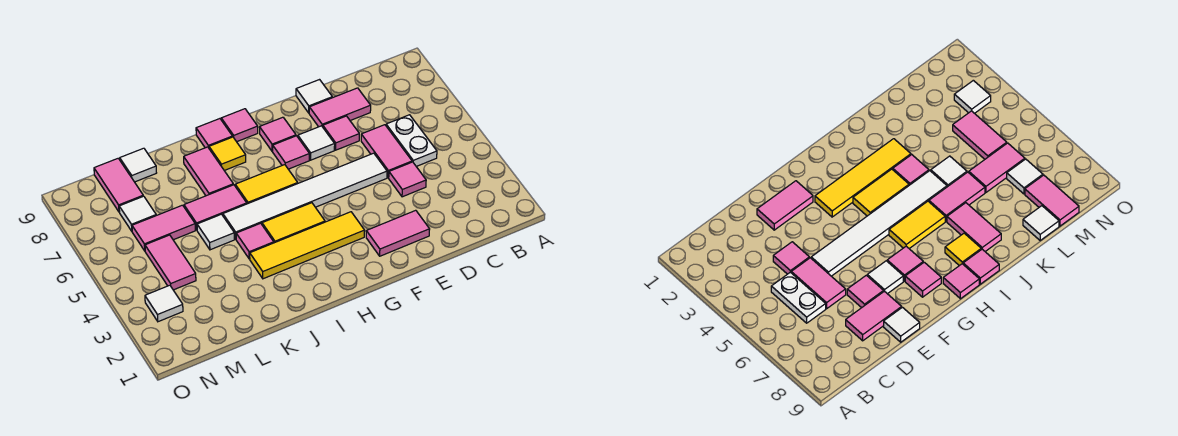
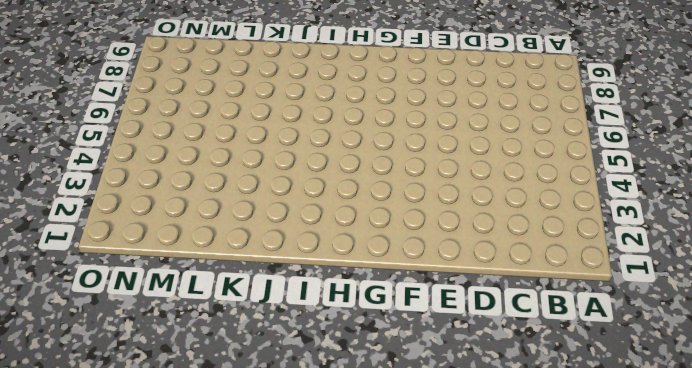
none -> white plate C5:C6 level 1
none -> pink tile D4 level 1
none -> pink tile D5:D6 level 1

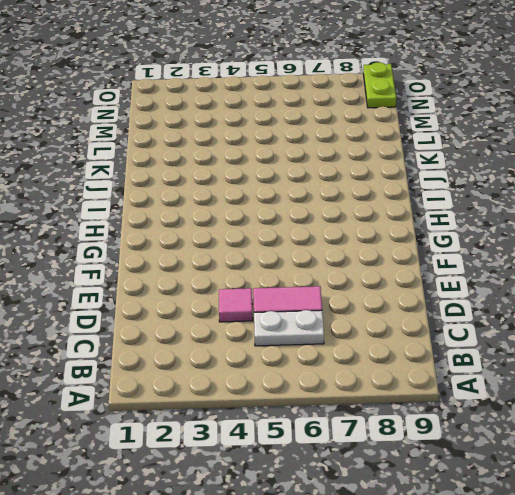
lime plate N9:O9 level 1 -> none
none -> pink tile D8:E8 level 1
none -> pink tile E2:F2 level 1
none -> white tile E5:J5 level 1

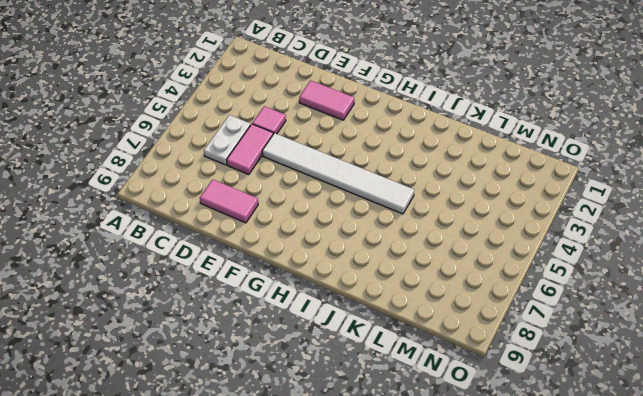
none -> pink tile E7 level 1
none -> white tile E9 level 1
none -> white tile F7 level 1

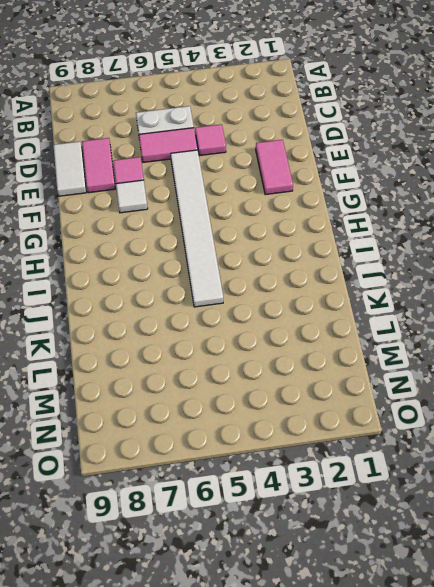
white tile D9:E9 level 1 -> white tile E9 level 1
none -> yellow tile G3:J3 level 1
none -> pink tile G7 level 1
none -> pink tile G8 level 1

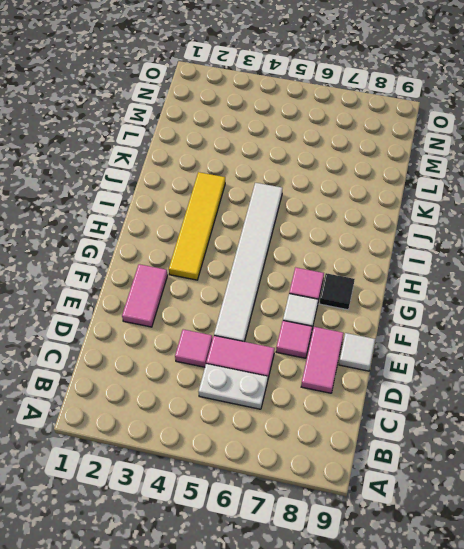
black tile G8 level 1 -> pink tile G8 level 1
none -> yellow tile H4:I4 level 1
none -> yellow tile H6:I6 level 1
none -> pink tile H9 level 1

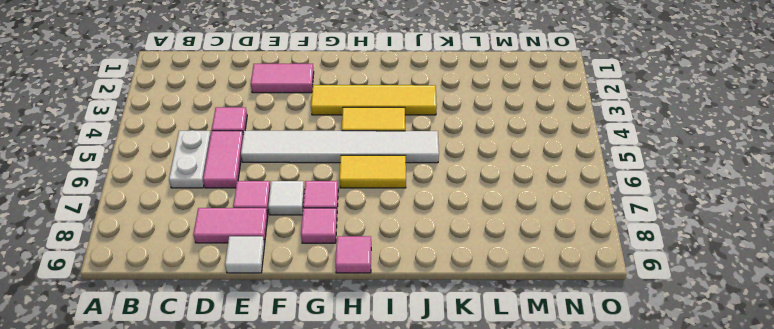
none -> yellow tile I8 level 1
none -> pink tile I9 level 1
none -> pink tile J4 level 1

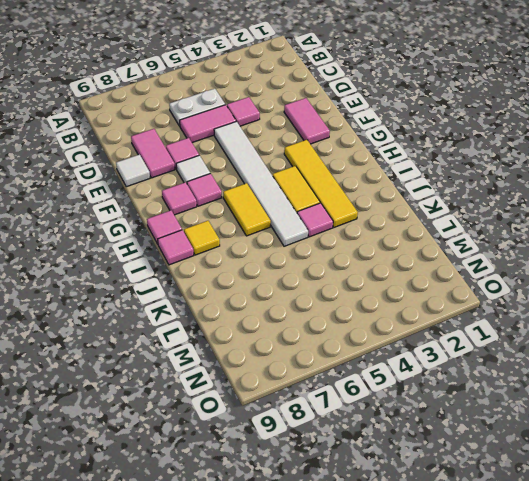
none -> pink tile J6:K6 level 1
none -> pink tile J7:J8 level 1
none -> white tile K5 level 1

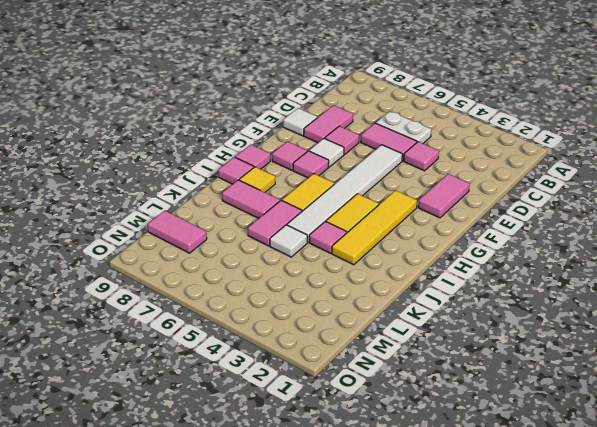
none -> pink tile L6:M6 level 1
none -> white tile L9 level 1
none -> pink tile M4:M5 level 1

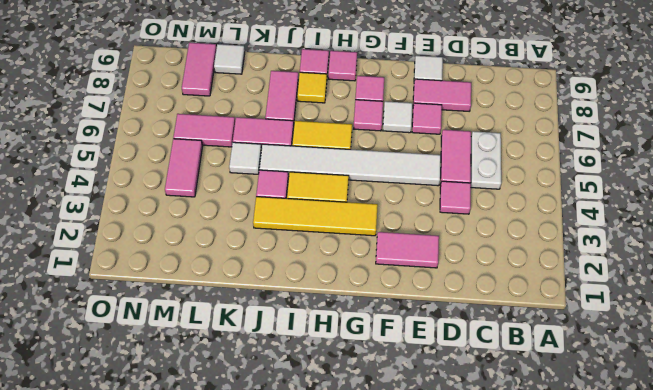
none -> white tile M7 level 1
none -> white tile N3 level 1

